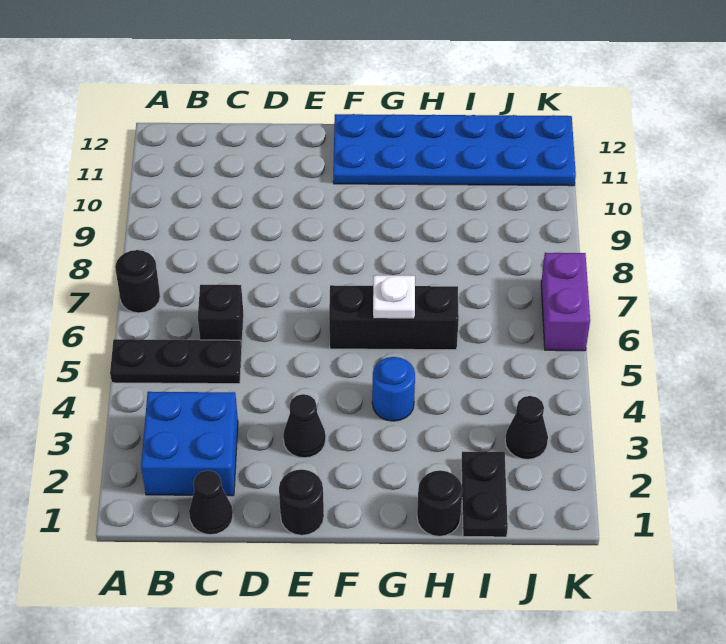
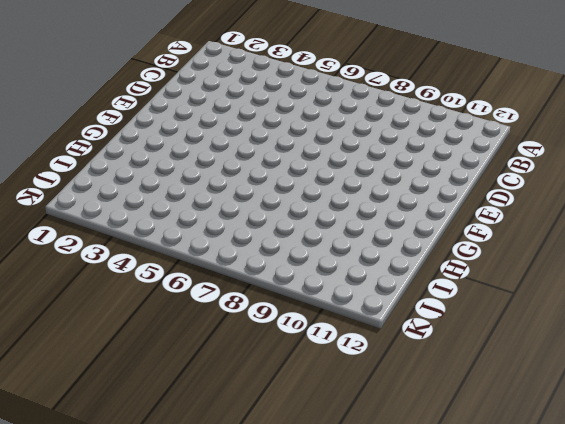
none -> black plate A5:C5 level 1
none -> black round brick A7 level 1
none -> blue brick B2:C3 level 1

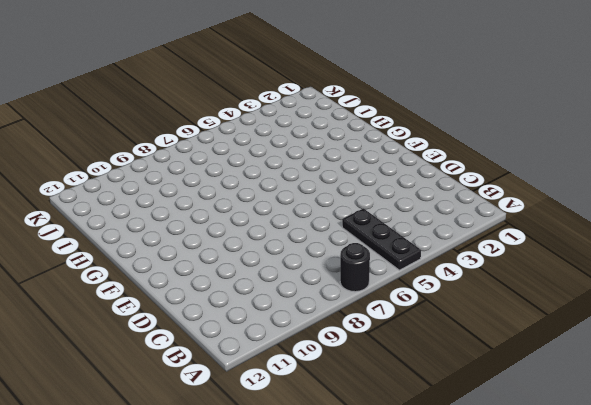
none -> blue brick B2:C3 level 1
none -> black cone C1 level 1
none -> black brick C6 level 1

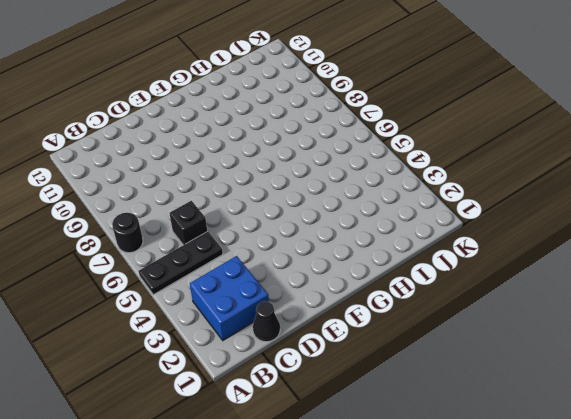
none -> black round brick E1 level 1
none -> black cone E3 level 1
none -> black brick F6:H6 level 1

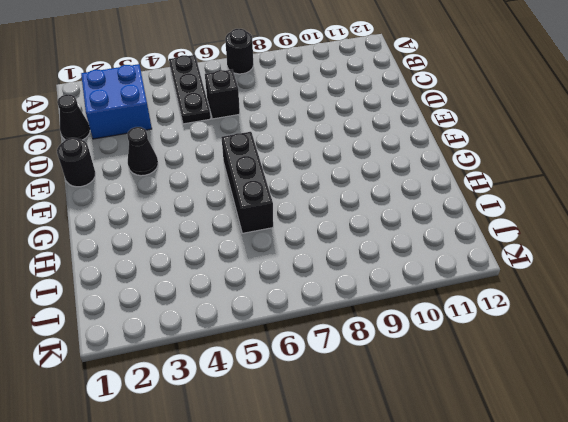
none -> blue plate F11:K12 level 1
none -> blue round brick G4 level 1
none -> black round brick H1 level 1

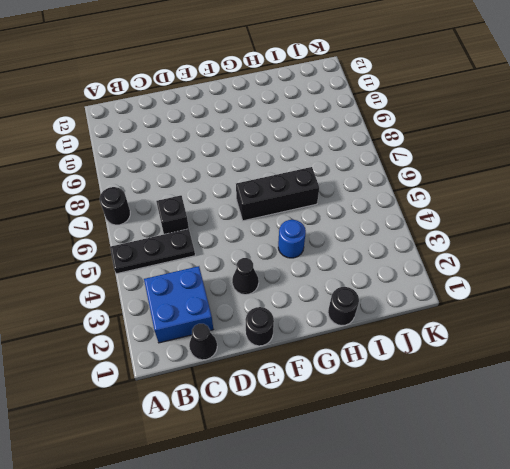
none -> blue plate F11:K12 level 1
none -> black plate I1:I2 level 1
none -> black cone J3 level 1

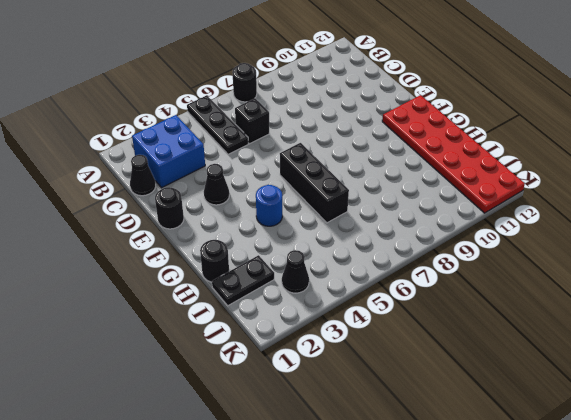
red plate F11:K12 level 1 -> blue plate F11:K12 level 1
none -> purple brick K6:K7 level 1
none -> white plate G6 level 2

